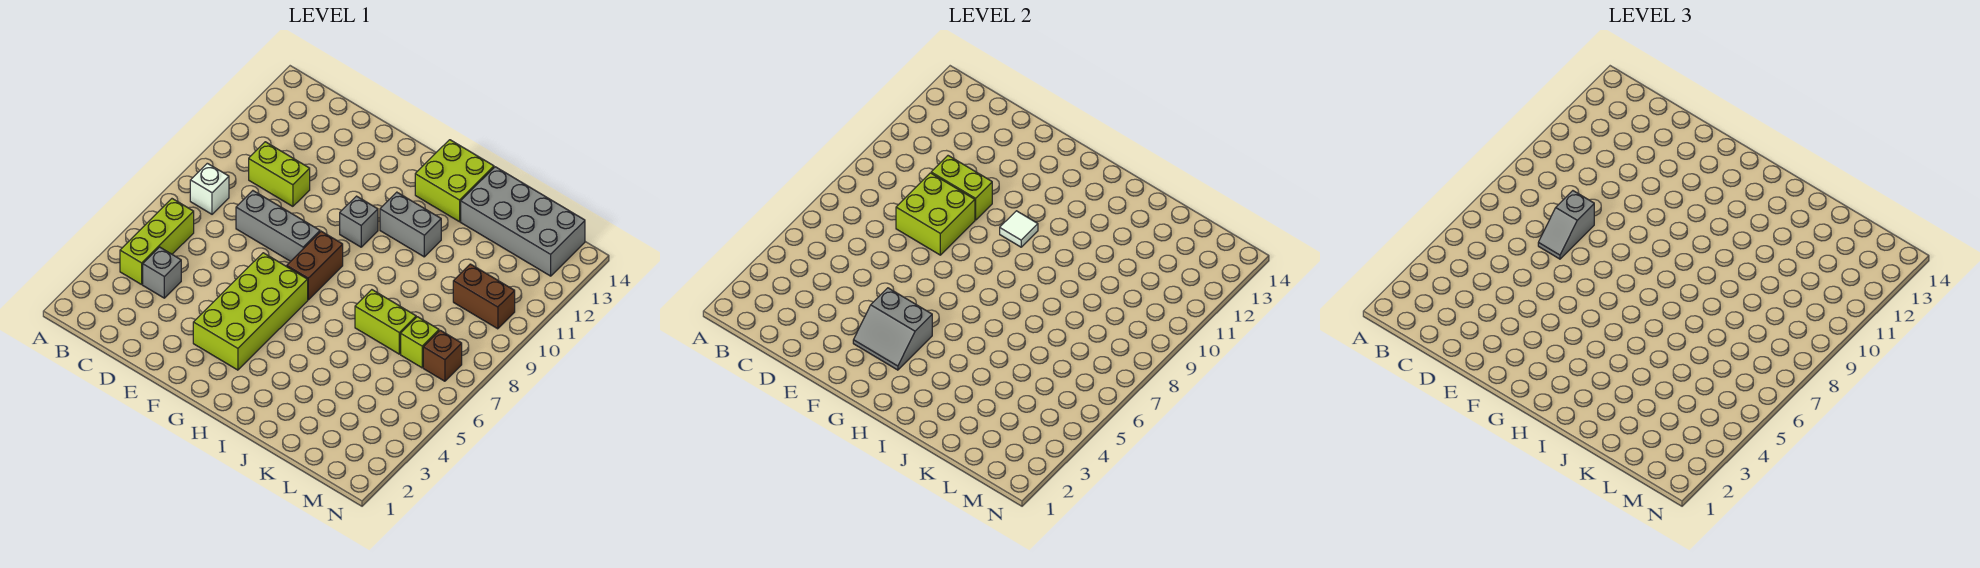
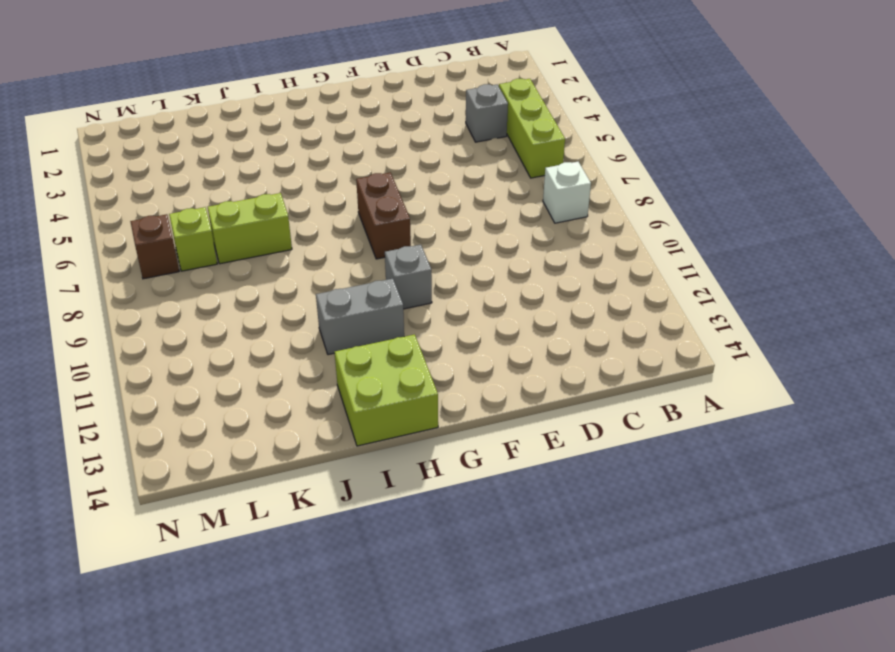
none -> lime brick C10:D10 level 1
none -> grey brick D8:F8 level 1
none -> lime brick F3:G6 level 1

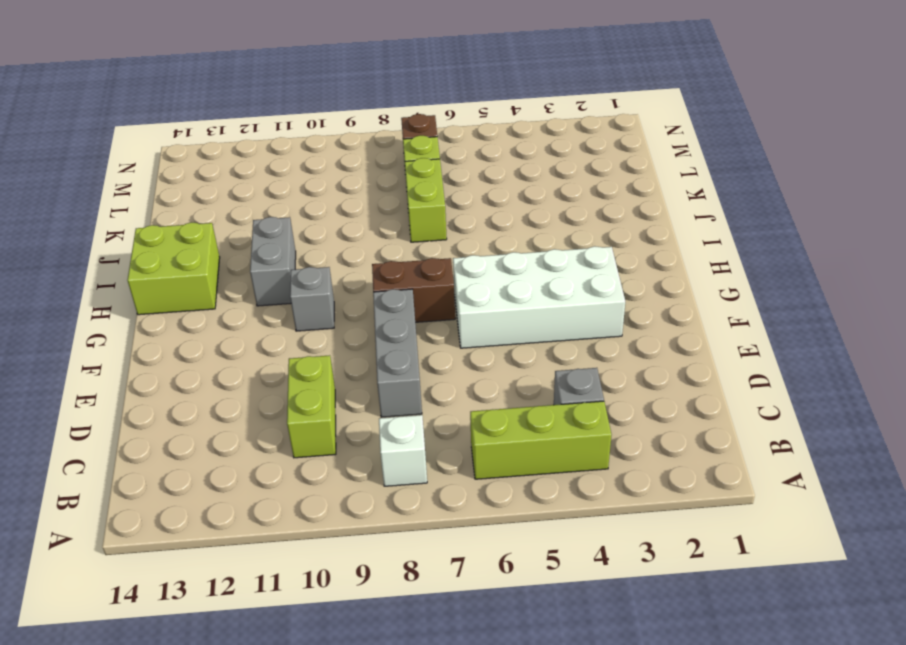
white brick F3:G6 level 1 -> lime brick F3:G6 level 1
none -> grey brick J13:M14 level 1
none -> brown brick L10:M10 level 1
none -> lime brick D8:E9 level 2

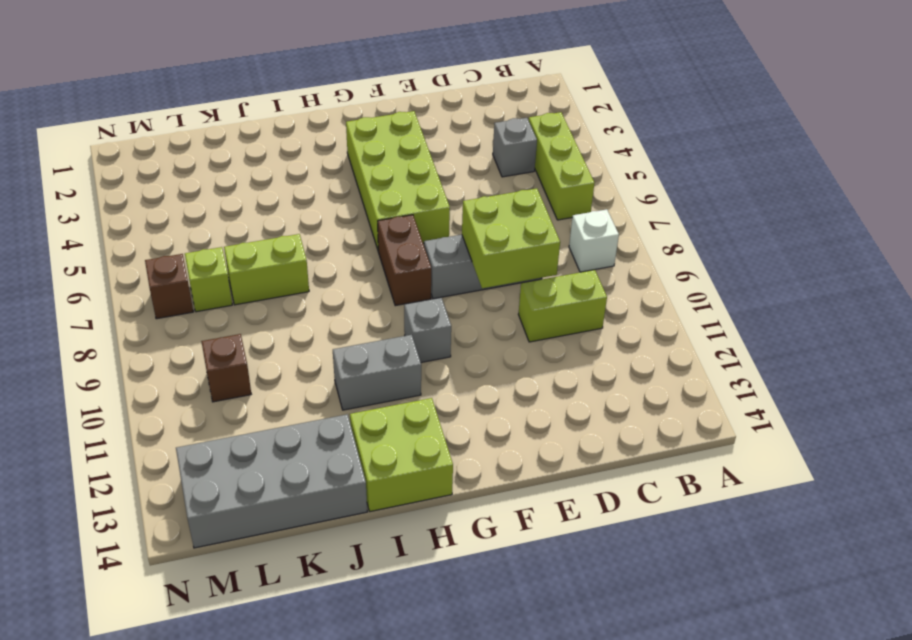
brown brick L10 level 1 -> brown brick L10:M10 level 1
none -> lime brick D10:E10 level 2
none -> grey slope F3:G4 level 2 top 4
none -> white tile G10 level 2

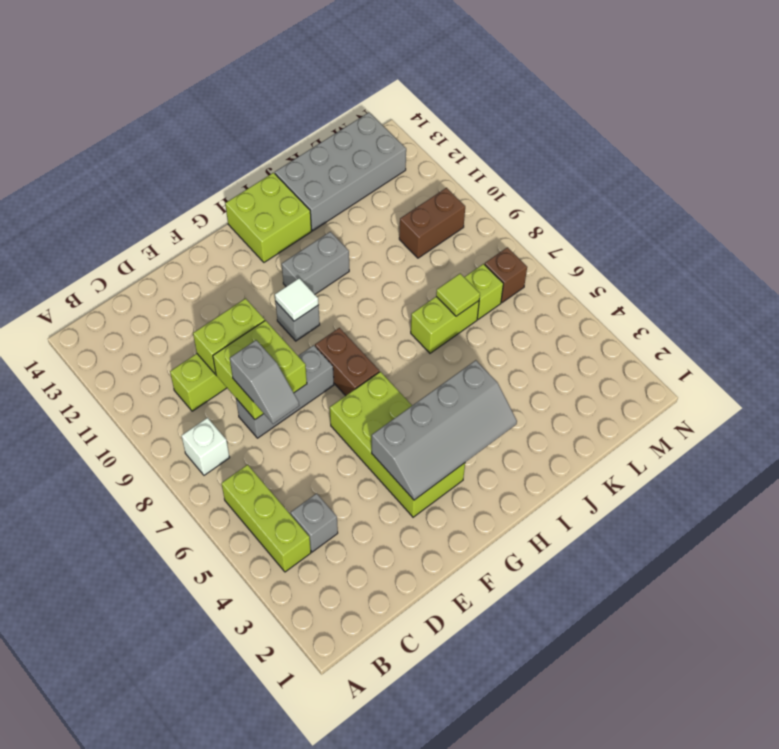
grey slope F3:I4 level 2 top 4 -> grey slope F3:G4 level 2 top 4
lime tile K7 level 2 -> none

